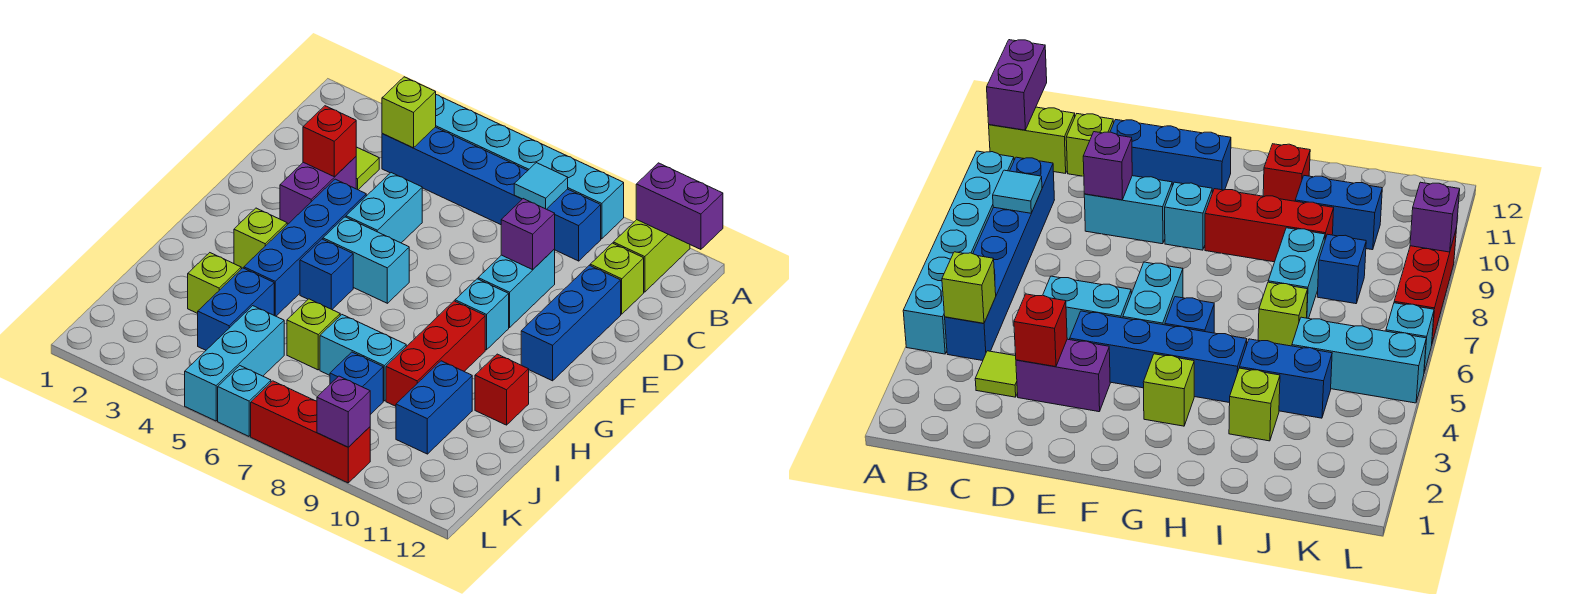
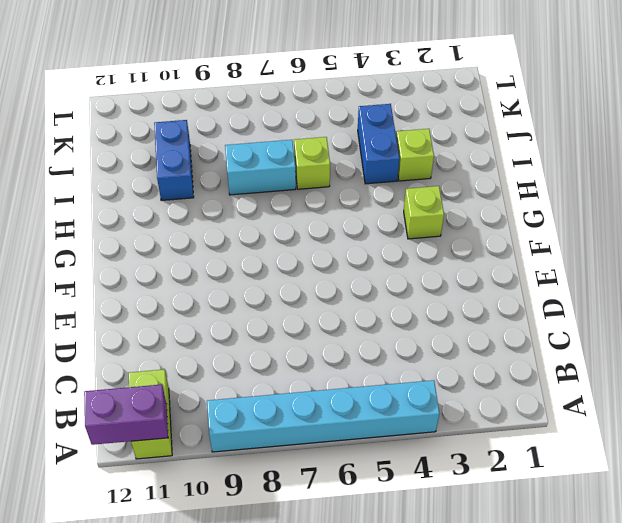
none -> blue brick B4:B9 level 1
none -> lime tile C3 level 1
none -> lime brick C11 level 1
none -> purple brick D3:E3 level 1

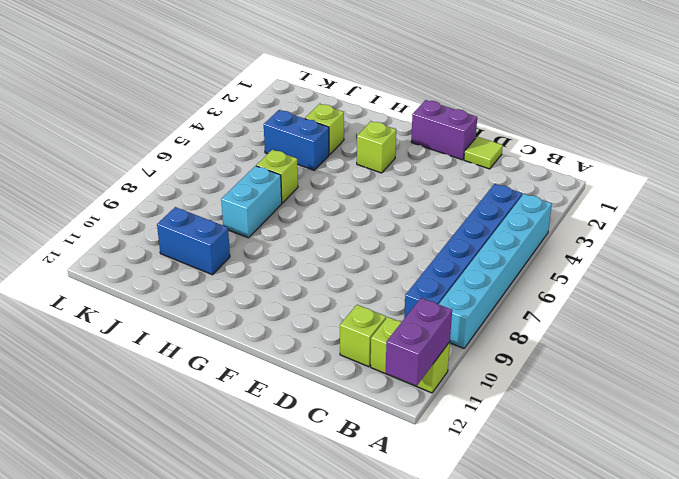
lime tile D1 level 1 -> lime tile C3 level 1
purple brick E1:F1 level 1 -> purple brick D3:E3 level 1
none -> cyan brick D5:E5 level 1
none -> cyan brick D9:E9 level 1
none -> blue brick D11:F11 level 1
none -> blue brick E4:H4 level 1

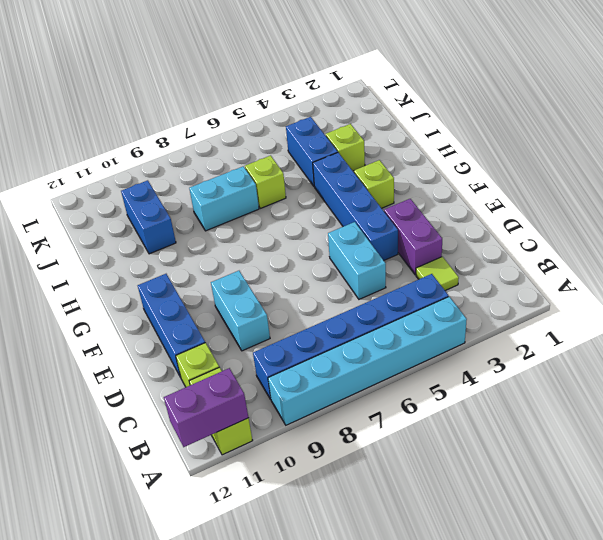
none -> cyan brick F5:F6 level 1
none -> cyan brick F9 level 1
none -> blue brick G5 level 1
none -> red brick G9:I9 level 1

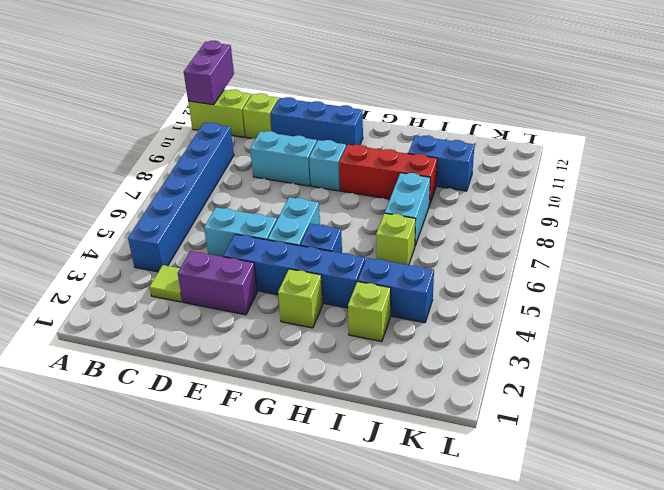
none -> cyan brick A4:A9 level 1
none -> red brick H11 level 1
none -> cyan brick J5:L5 level 1
none -> blue brick J8 level 1

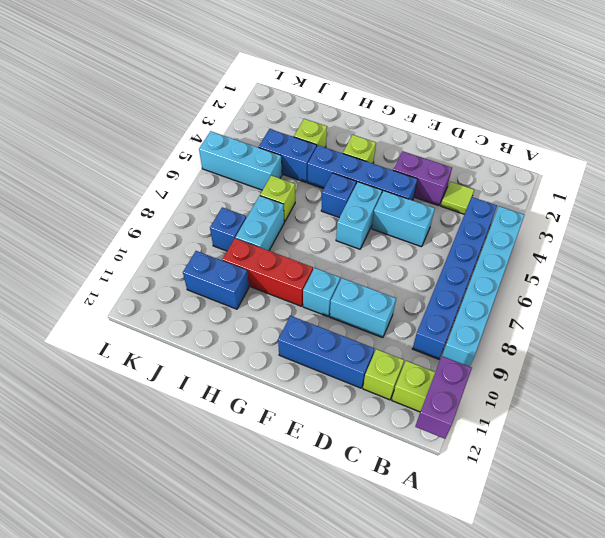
none -> red brick H11 level 1
none -> cyan brick L6 level 1
none -> red brick L7:L9 level 1
none -> lime brick B4 level 2

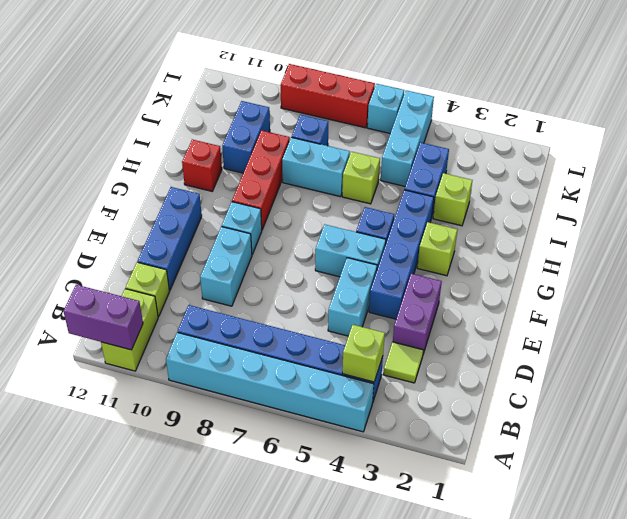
none -> cyan tile B8 level 2
none -> red brick D3 level 2
none -> purple brick D9 level 2
none -> purple brick L9 level 2

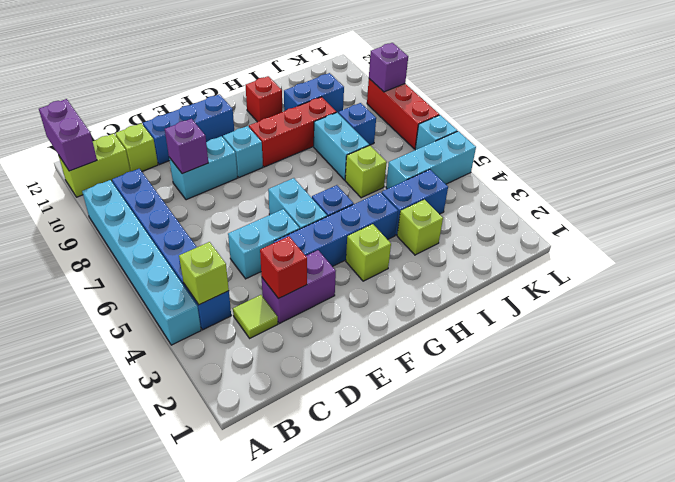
none -> cyan tile B8 level 2

